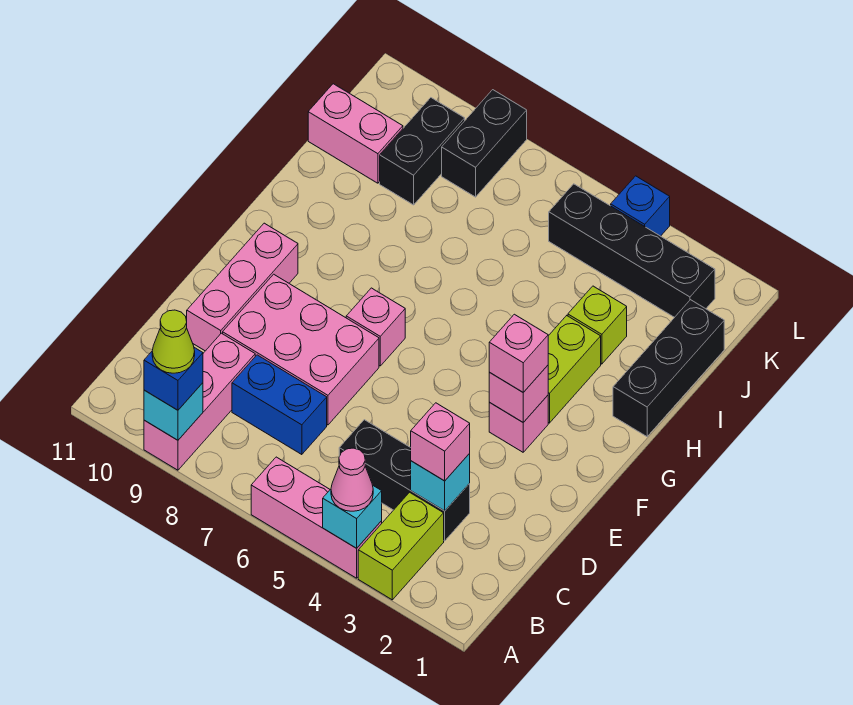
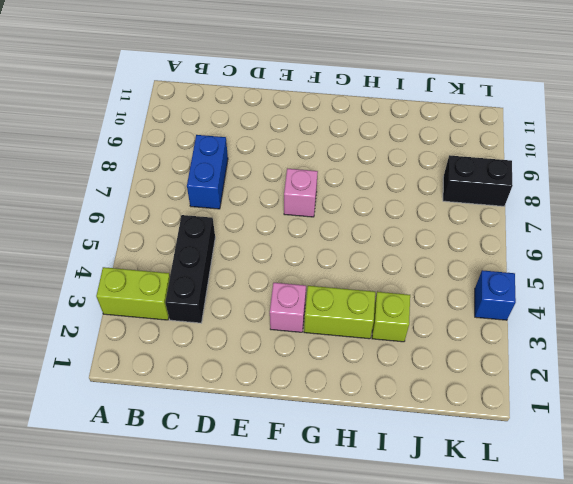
none -> pink brick A4:A6 level 1
none -> pink brick A9:C9 level 1
none -> pink brick D7:E9 level 1

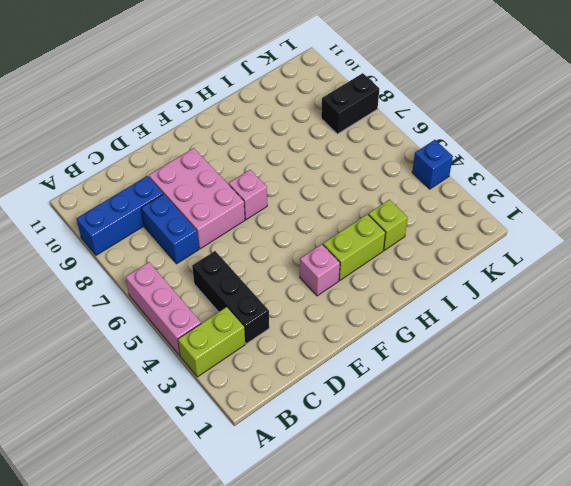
blue brick A9:C9 level 1 -> pink brick A9:C9 level 1
none -> pink brick D10:F10 level 1
none -> black brick H1:J1 level 1
none -> black brick J9:K9 level 1

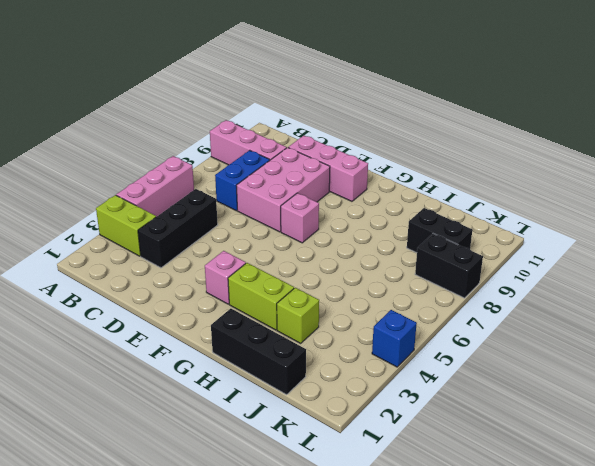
none -> pink brick J10:J11 level 1
none -> black brick K2:K5 level 1
none -> cyan brick A4 level 2

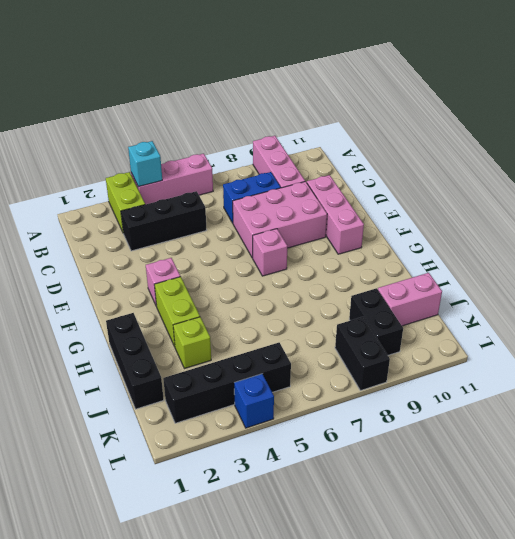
none -> cyan brick A9 level 2
none -> cyan brick C3 level 2
none -> pink brick F3 level 2

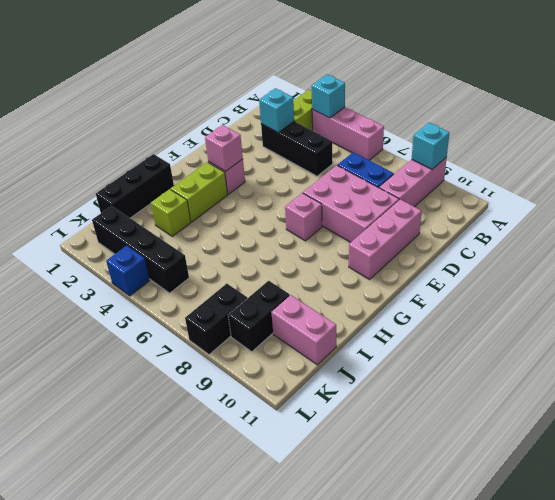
none -> pink cone A4 level 3
none -> blue brick A9 level 3
none -> pink brick C3 level 3

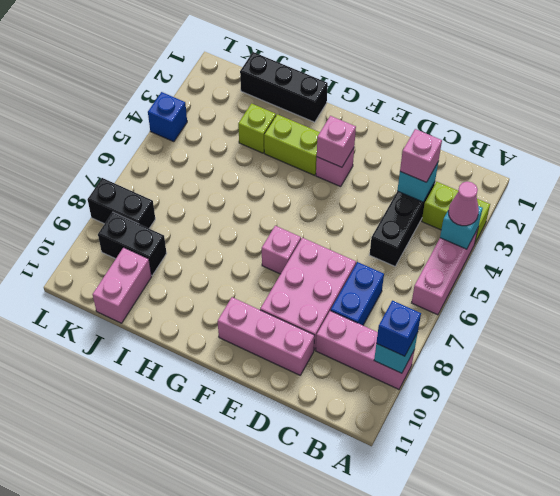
none -> black brick K2:K5 level 1
none -> pink brick F3 level 3
none -> lime cone A9 level 4

